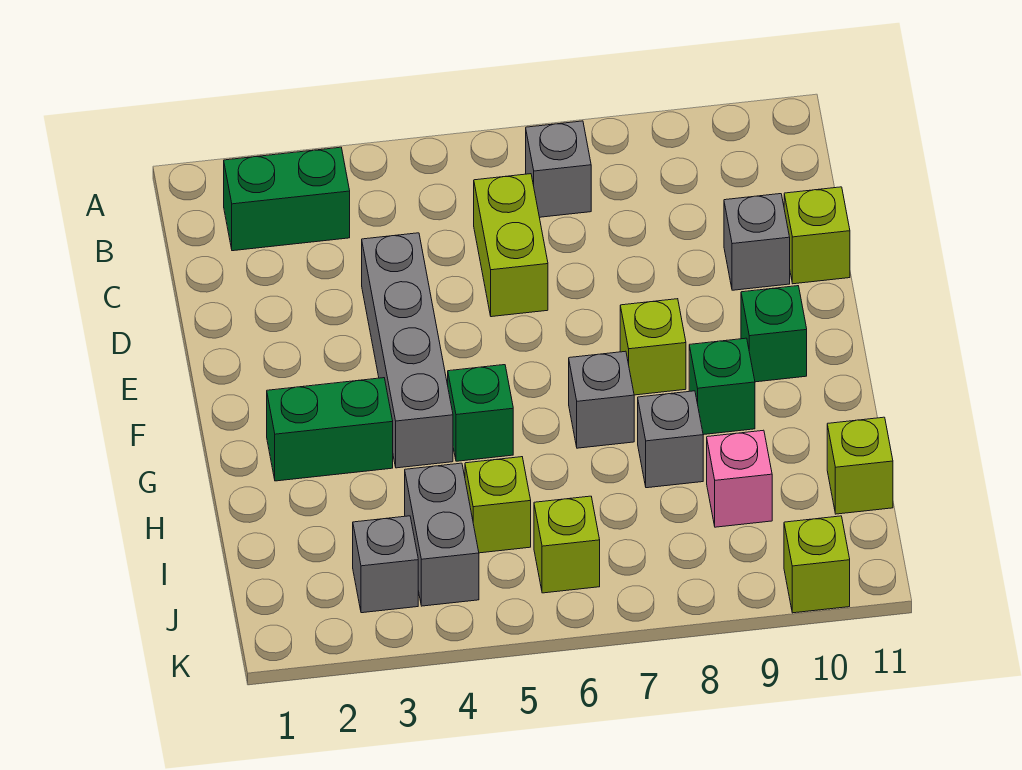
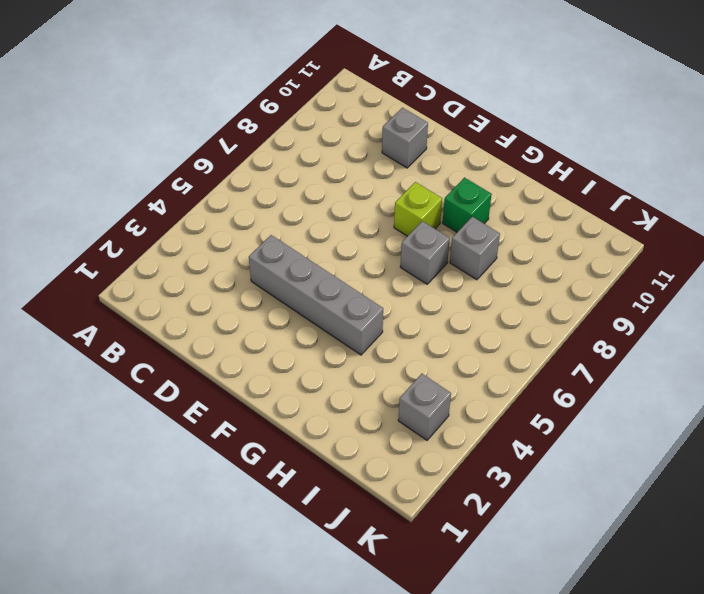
none -> green brick B2:B3 level 1
none -> grey brick B7 level 1
none -> lime brick C6:D6 level 1

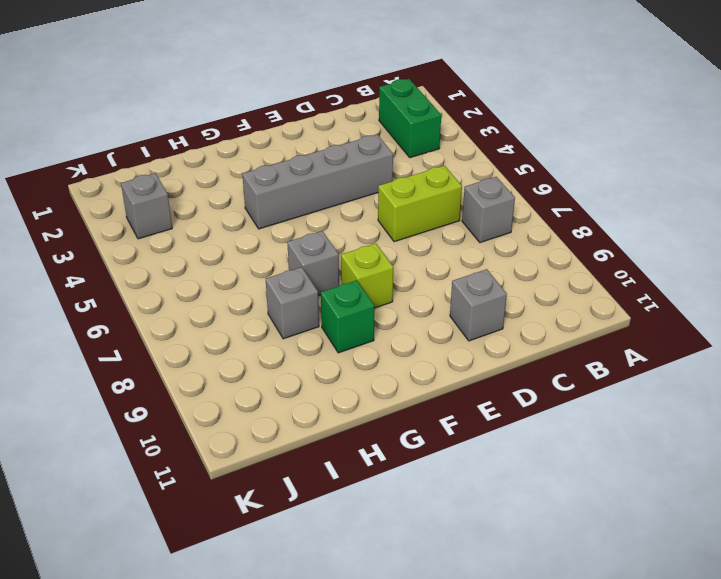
none -> lime brick D11 level 1
none -> green brick F10 level 1
none -> green brick G2:G3 level 1

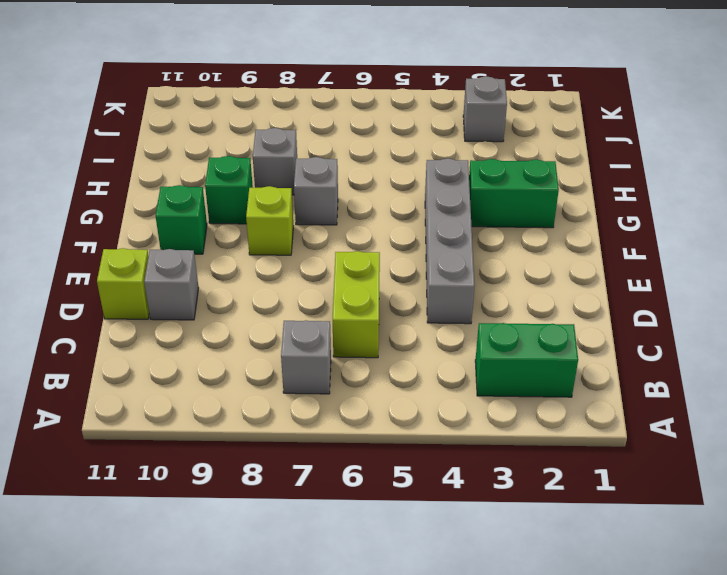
none -> green brick G5 level 1
none -> grey brick I4:J4 level 1
none -> lime brick I5 level 1

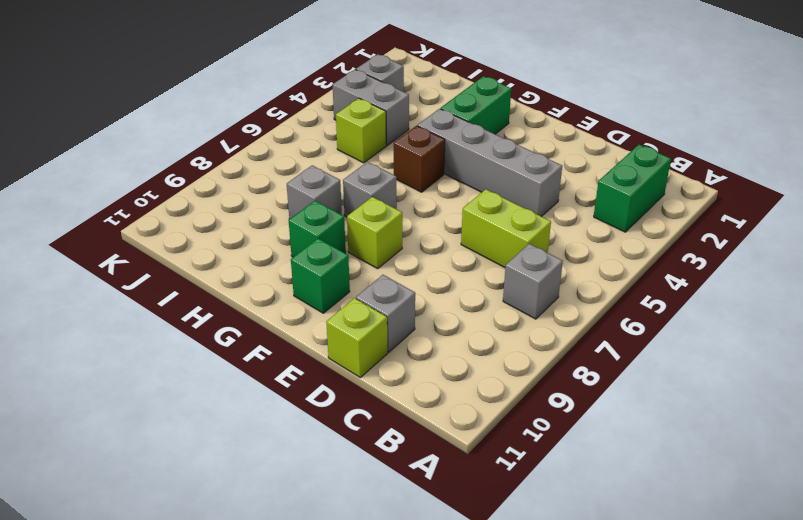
brown brick G5 level 1 -> green brick G5 level 1
none -> pink brick I9 level 1
none -> lime brick I11 level 1
none -> lime brick J6 level 1

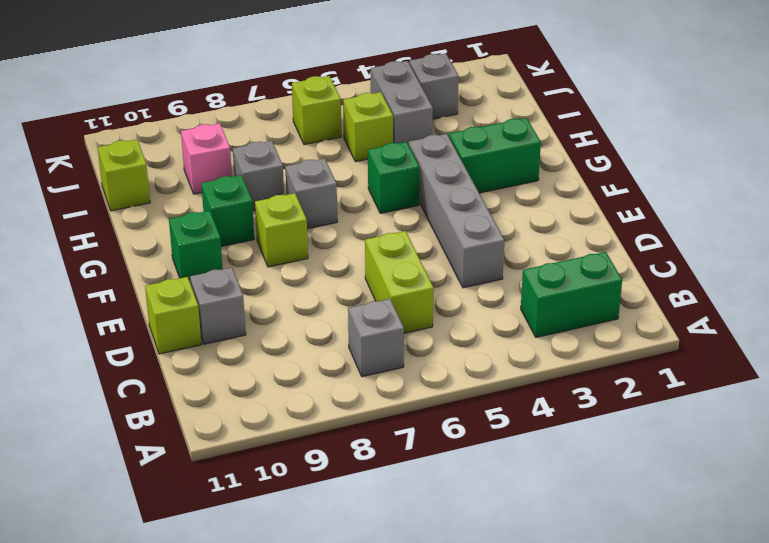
none -> lime brick K10 level 1

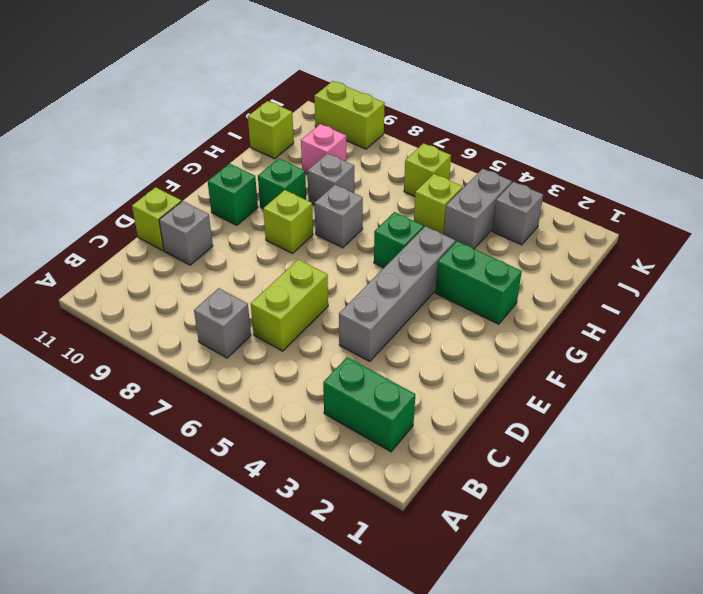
lime brick K9:K10 level 1 -> lime brick K10 level 1

